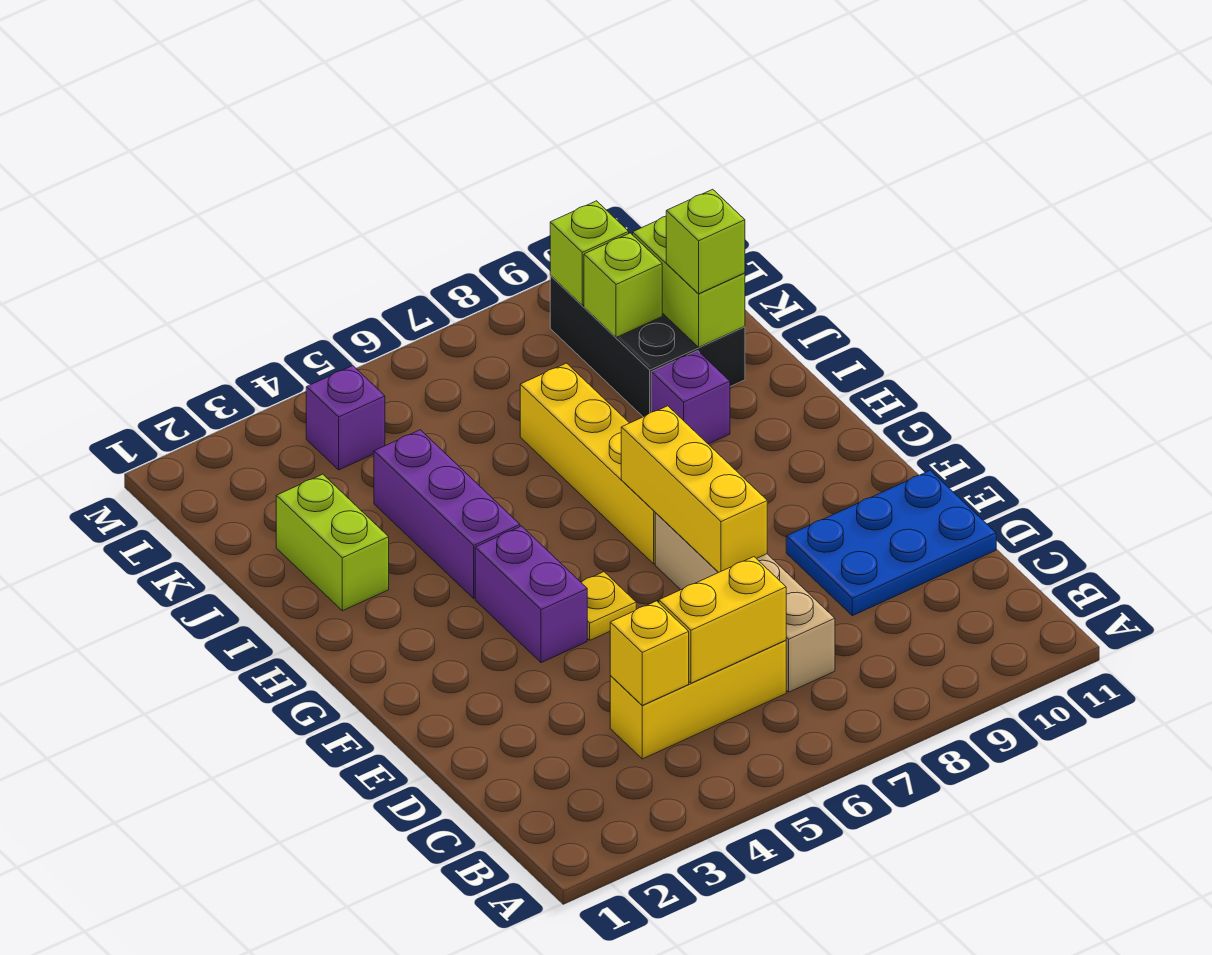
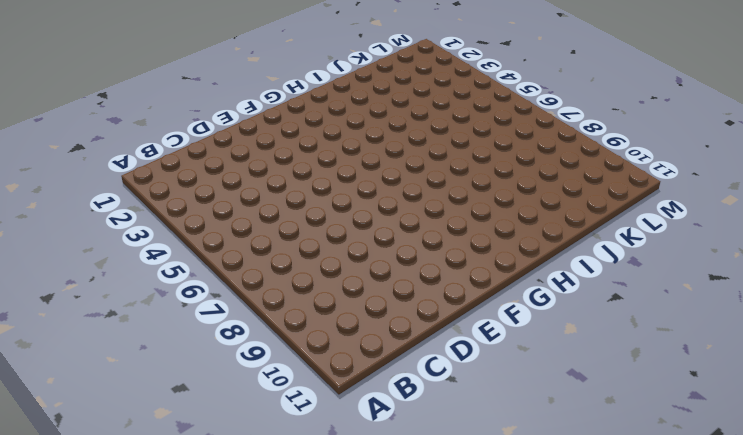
none -> yellow brick C4:C6 level 1
none -> tan brick C7:F7 level 1
none -> blue plate D9:E11 level 1

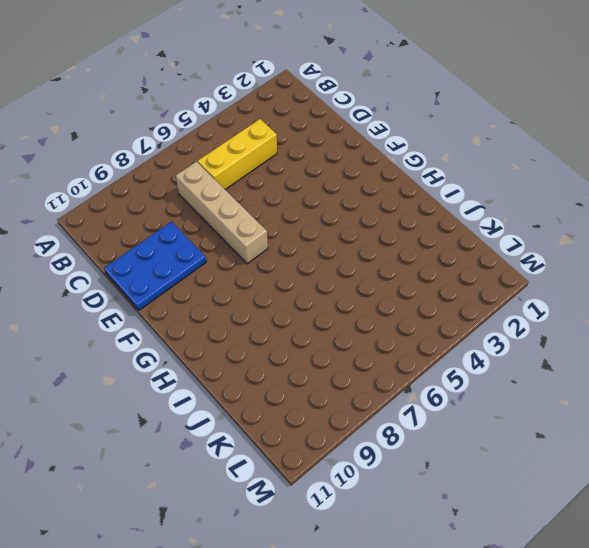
none -> purple brick F4:G4 level 1
none -> yellow plate F5 level 1
none -> yellow brick G7:J7 level 1

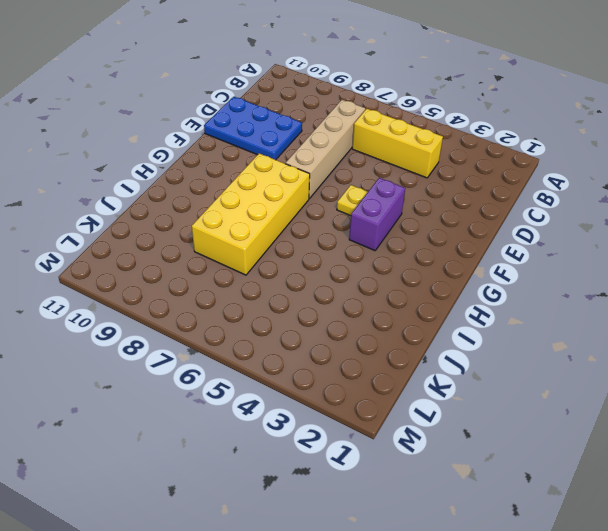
yellow brick G7:J8 level 1 -> yellow brick G7:J7 level 1
none -> purple brick H4:J4 level 1
none -> lime brick I2:J2 level 1
none -> purple brick I9 level 1

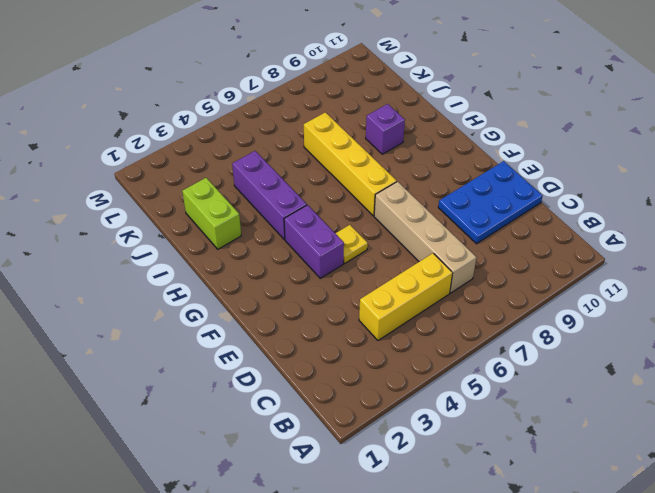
none -> black brick J9:L10 level 1
none -> purple brick L4 level 1
none -> yellow brick C4 level 2

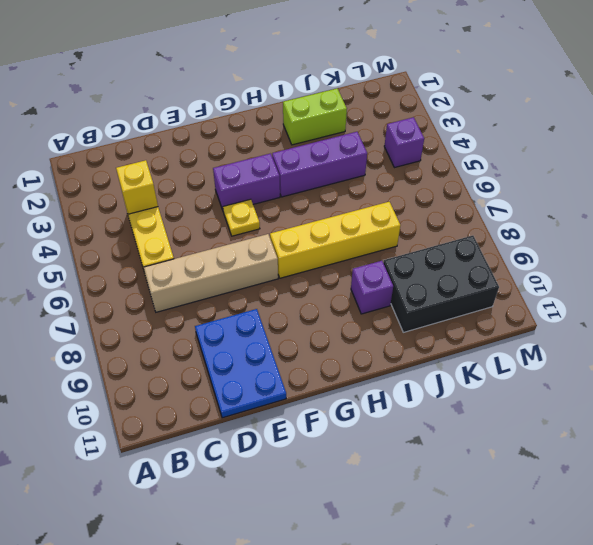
none -> yellow brick C5:C6 level 2
none -> yellow brick E7:G7 level 2
none -> lime brick J10:K10 level 2

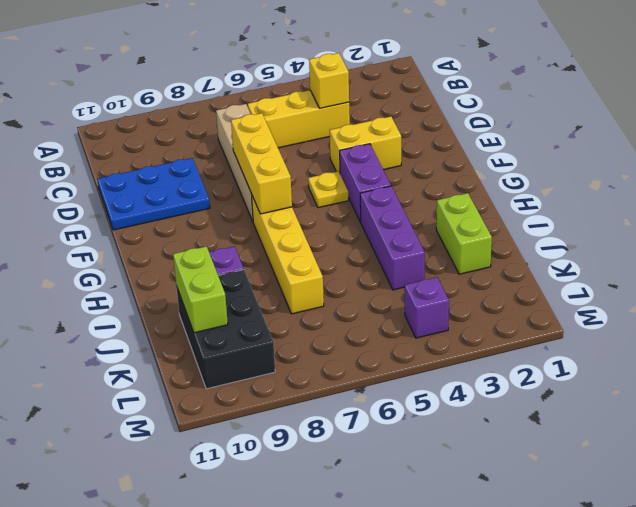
yellow brick E3:E4 level 1 -> yellow brick C5:C6 level 2
none -> lime brick K9 level 2
none -> lime brick L9 level 2
none -> lime brick J10 level 3

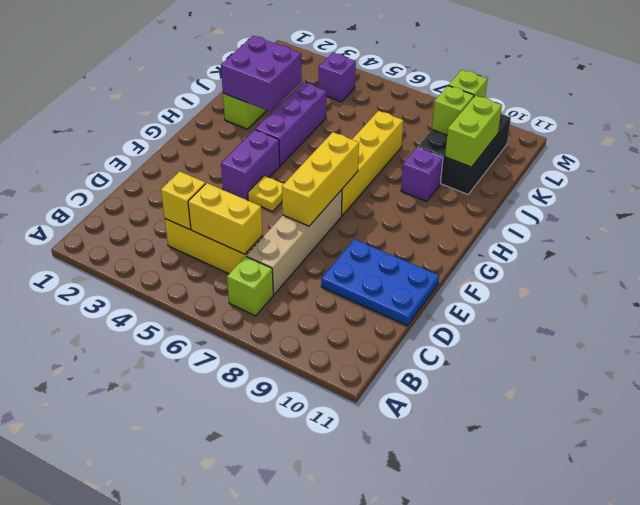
lime brick B7 level 1 -> lime brick J10 level 3
purple brick I2:J3 level 2 -> none

